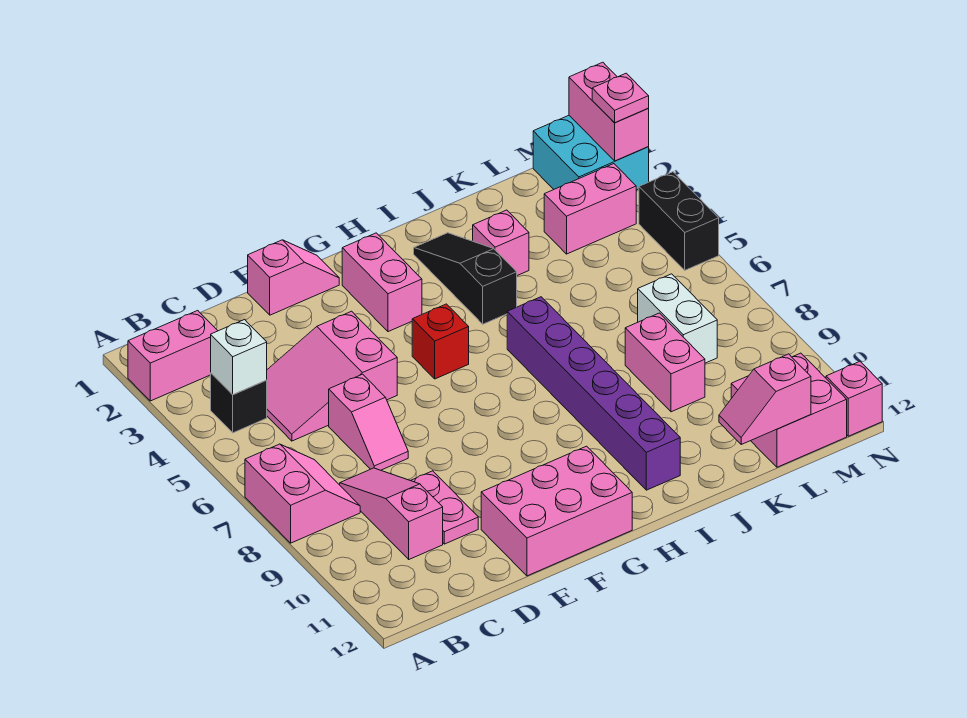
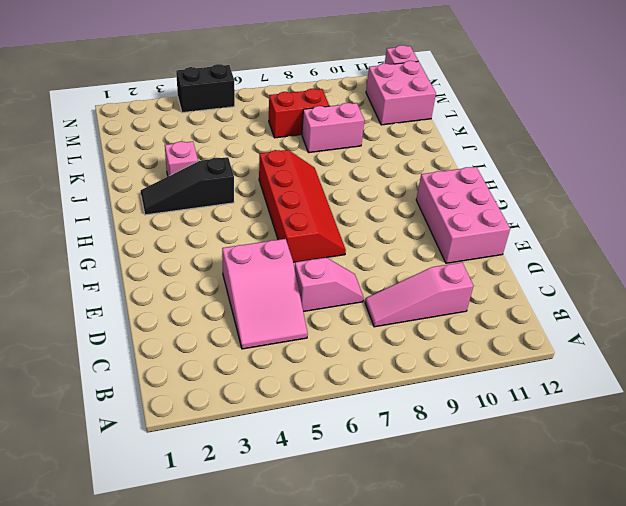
red slope F6:I7 level 1 top 6 -> purple brick I6:I11 level 1
red brick L7:L8 level 1 -> white brick L7:L8 level 1
none -> pink brick A2:B2 level 1
none -> pink slope A7:B8 level 1 top A
none -> black brick B4 level 1

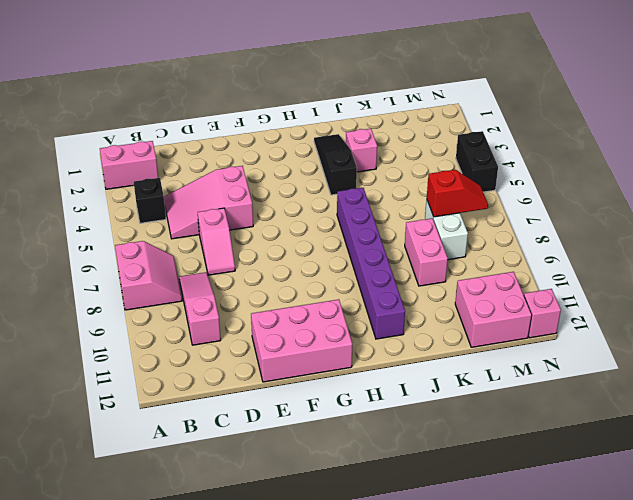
red slope L7:M7 level 2 top L -> none
none -> pink plate D9:D10 level 1
none -> pink slope E1:F1 level 1 top E
none -> pink brick G2:G3 level 1

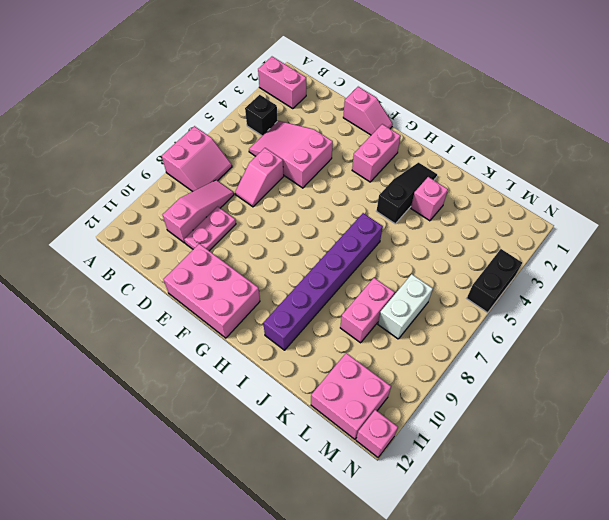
none -> red brick G5 level 1
none -> pink brick L3:M3 level 1
none -> cyan brick M1:N2 level 1

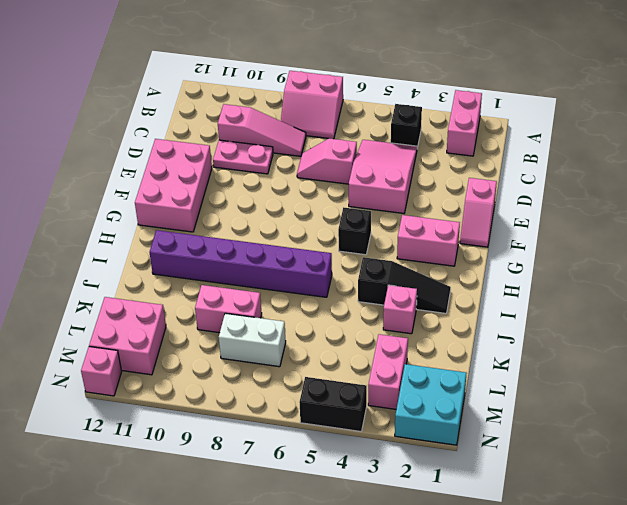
black brick G5 level 1 -> red brick G5 level 1
none -> white brick B4 level 2
none -> pink slope K12:L12 level 2 top L
none -> pink brick N1:N2 level 2

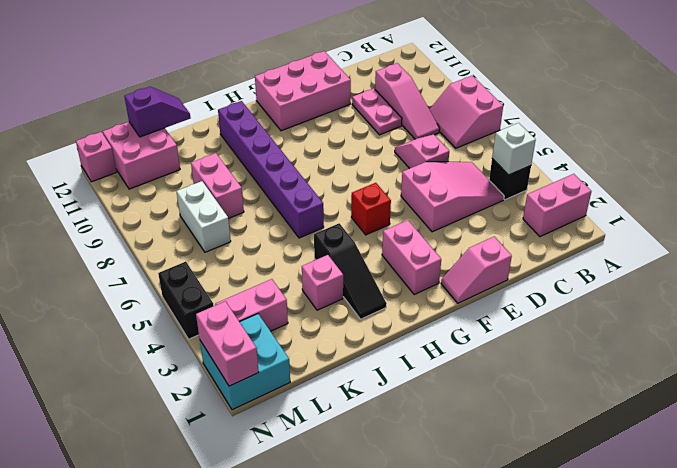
purple slope K12:L12 level 2 top L -> pink slope K12:L12 level 2 top L
none -> pink plate N2 level 3

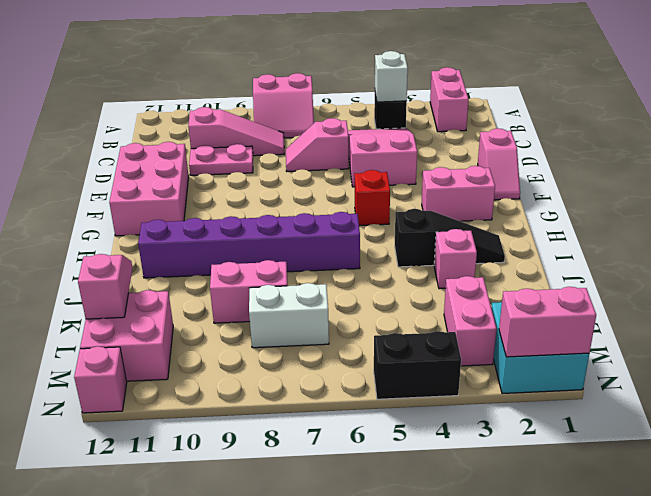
none -> pink plate N2 level 3

